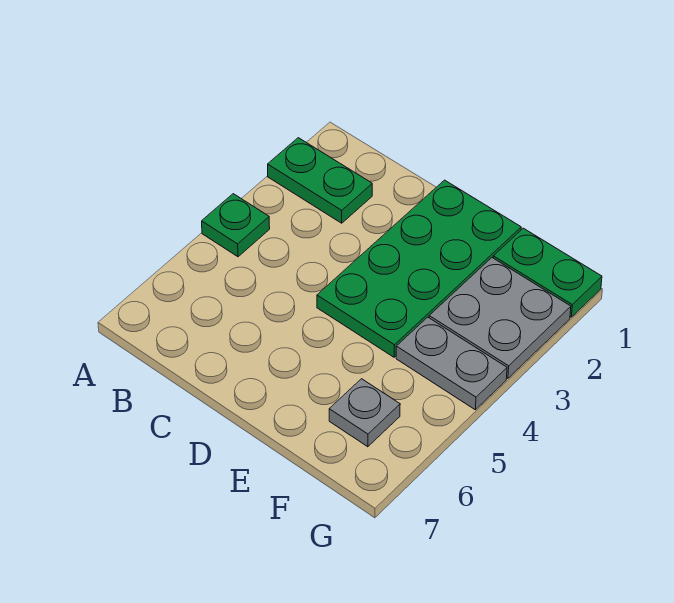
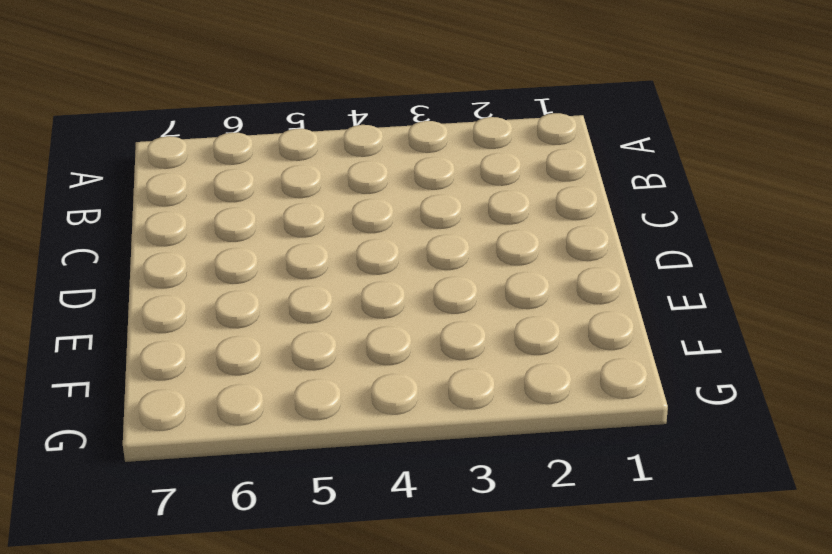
none -> green plate A2:B2 level 1
none -> green plate A4 level 1

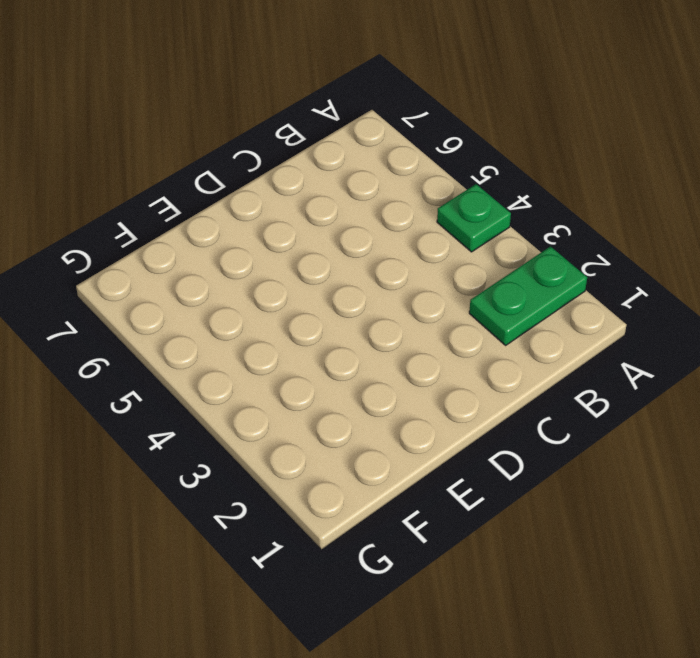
none -> green plate D1:E4 level 1
none -> green plate F1:G1 level 1

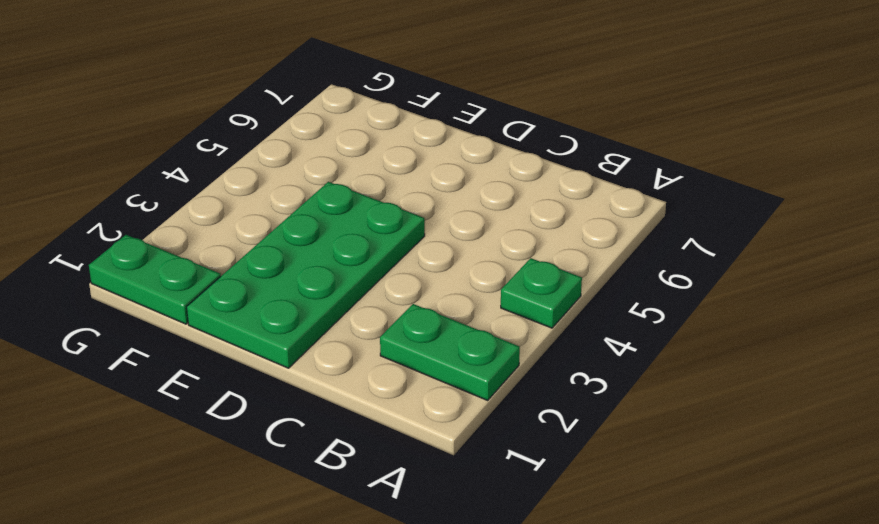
none -> grey plate F2:G3 level 1
none -> grey plate F4:G4 level 1

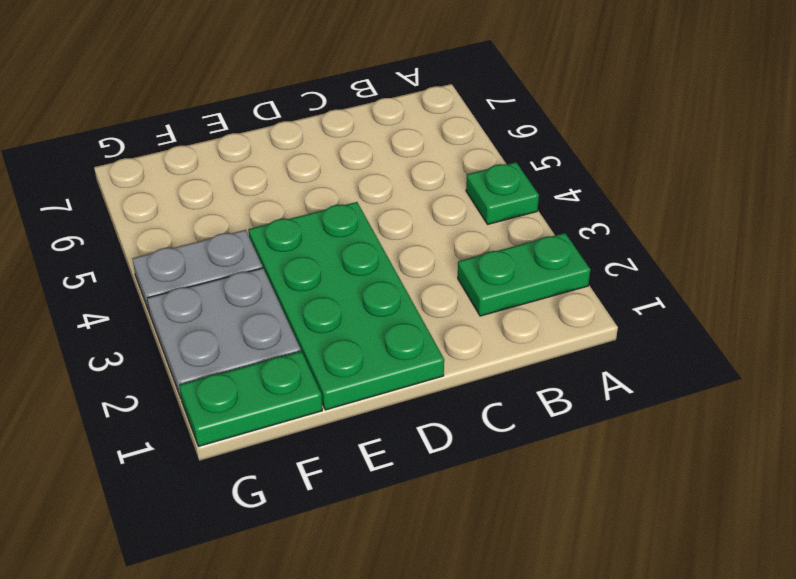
none -> grey plate F6 level 1

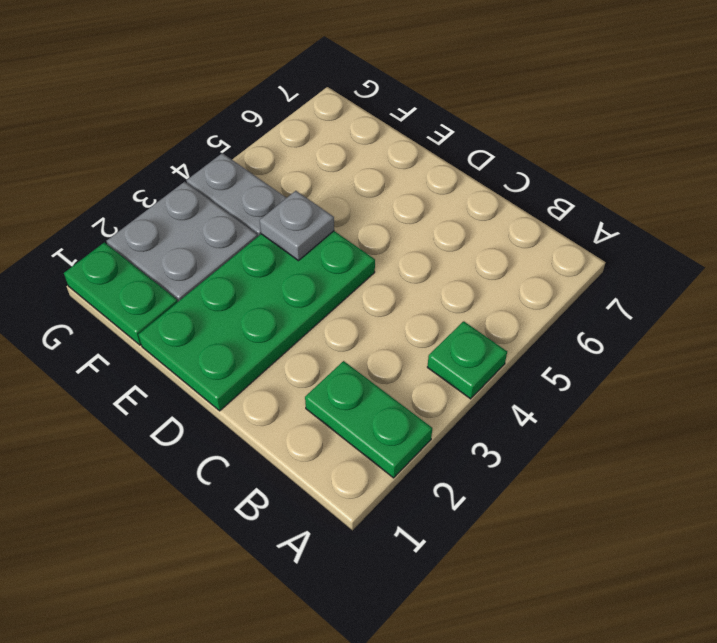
grey plate E4 level 2 -> grey plate F6 level 1

